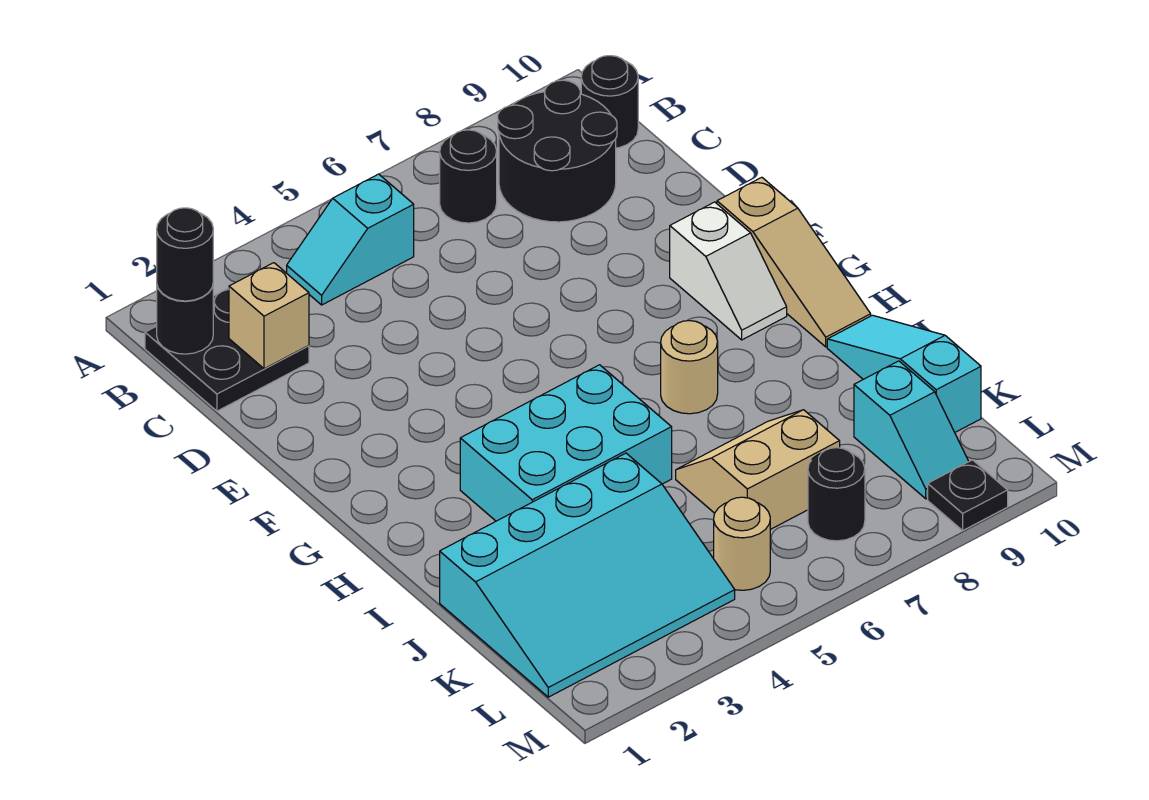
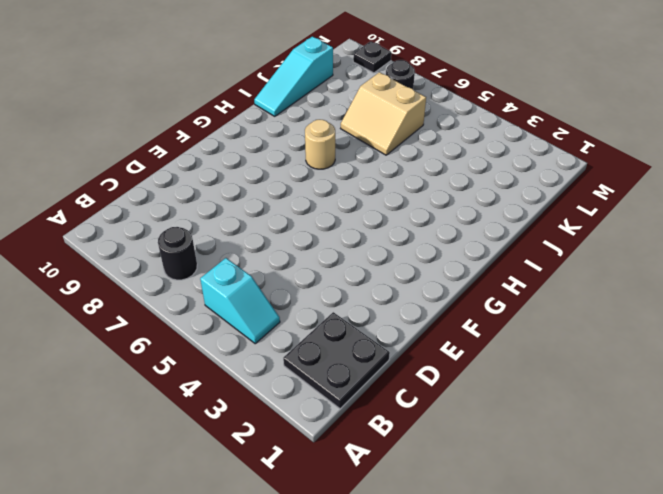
none -> black round brick B8:C9 level 1
none -> black round brick B10 level 1
none -> white slope F9:G9 level 1 top F

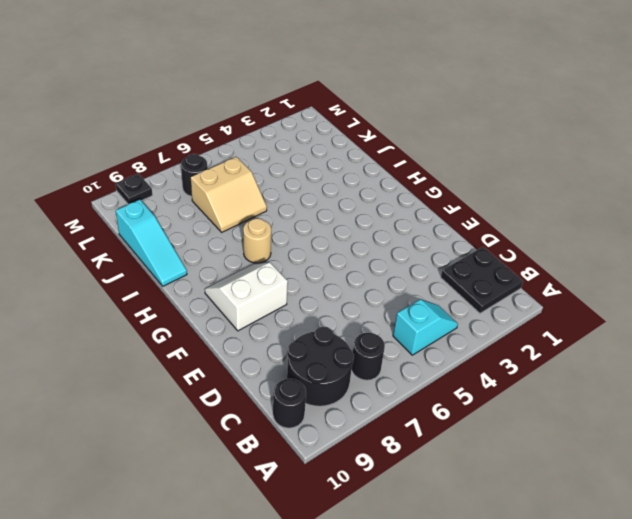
white slope F8:G9 level 1 top F -> white slope F9:G9 level 1 top F
none -> tan slope F10:H10 level 1 top F
none -> cyan brick H3:I5 level 1
none -> cyan slope J1:L4 level 1 top J

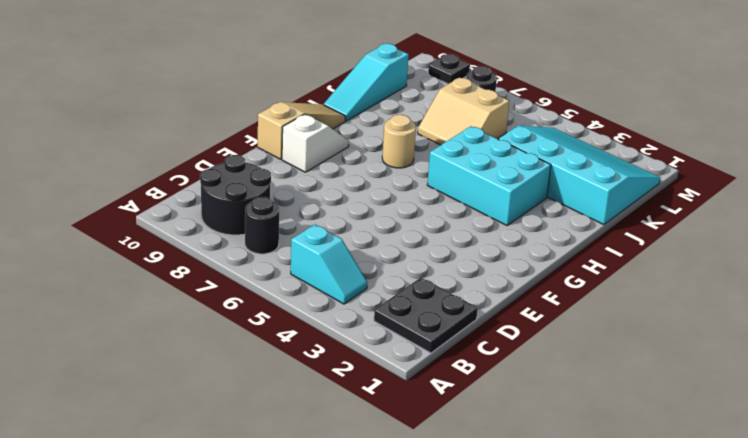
none -> black round brick B10 level 1
none -> cyan slope K9:L9 level 1 top K
none -> tan round brick L5 level 1

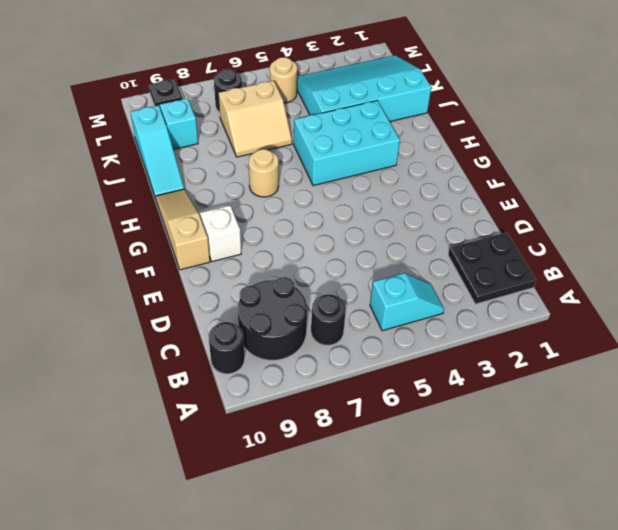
none -> black round brick B1 level 2
none -> tan brick C2 level 2
none -> black round brick B1 level 3

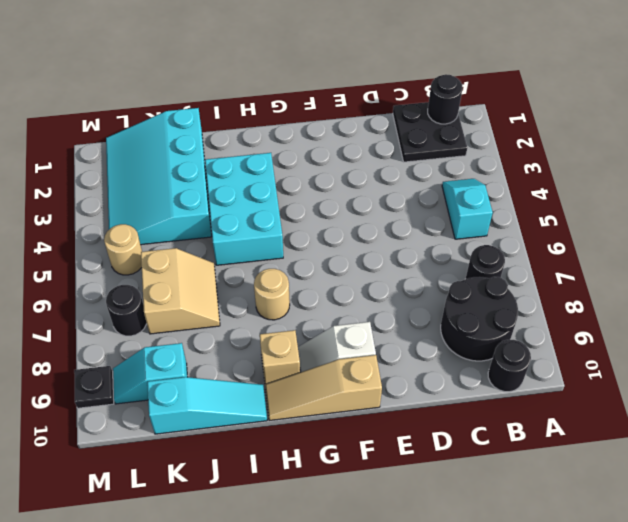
tan brick H9 level 1 -> tan brick C2 level 2
none -> black round brick B1 level 3

